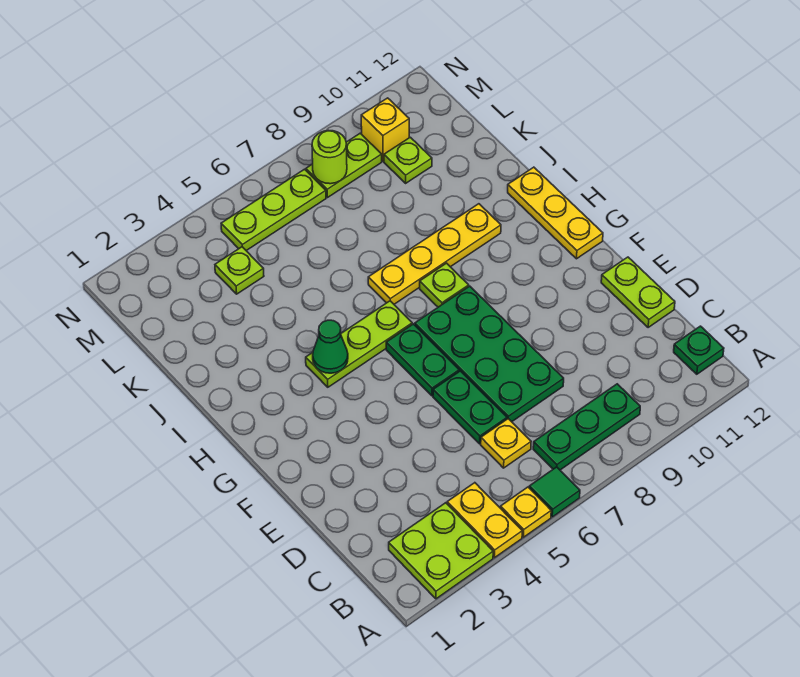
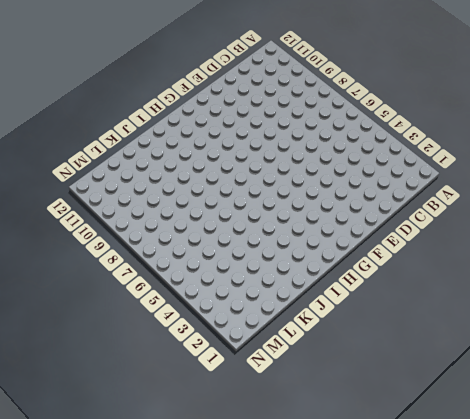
none -> lime plate A2:B3 level 1
none -> yellow plate A4:B4 level 1
none -> yellow plate A5 level 1

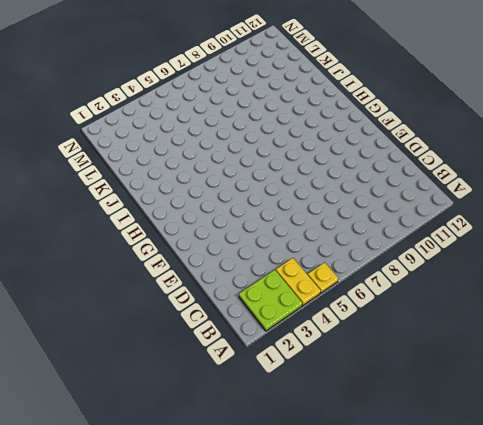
none -> green tile A6 level 1
none -> green plate B7:B9 level 1
none -> green plate B12 level 1

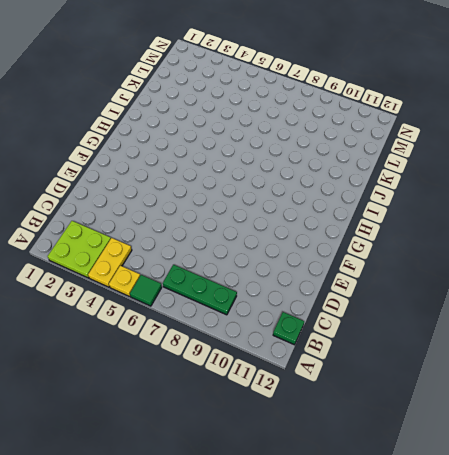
none -> yellow plate C6 level 1
none -> green plate D6:E6 level 1
none -> green plate D7:G8 level 1

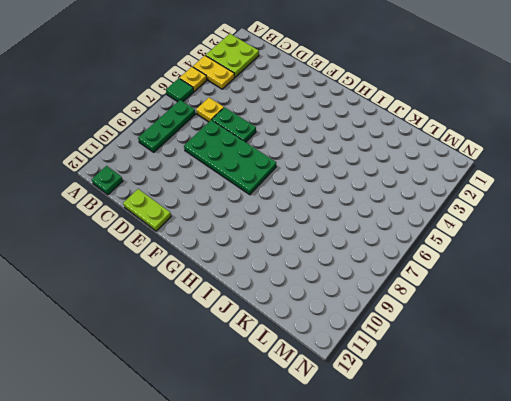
none -> green plate F6:G6 level 1
none -> yellow plate G12:I12 level 1
none -> lime plate H4:H6 level 1

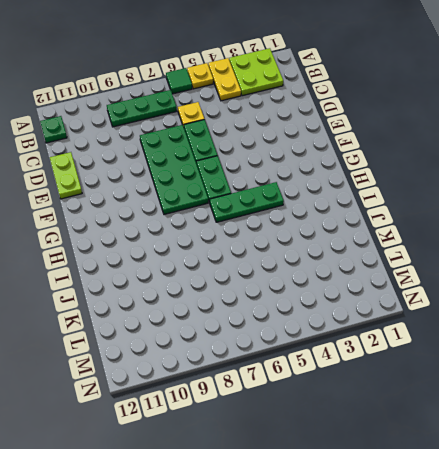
green plate H4:H6 level 1 -> lime plate H4:H6 level 1
none -> yellow plate G12:I12 level 1
none -> lime plate H8 level 1
none -> yellow plate I7:I10 level 1

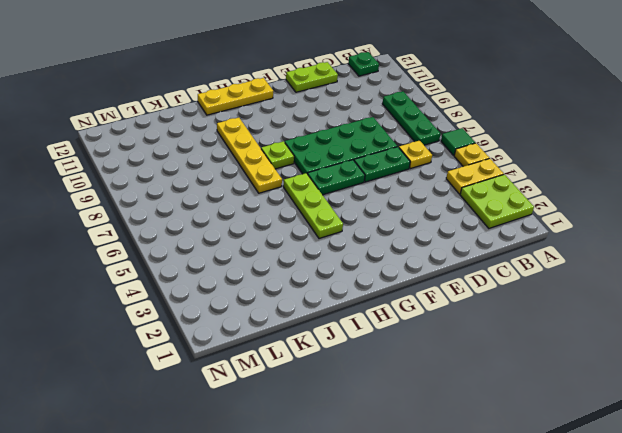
none -> lime plate L4 level 1
none -> lime plate L10 level 1
none -> lime plate M5:M7 level 1

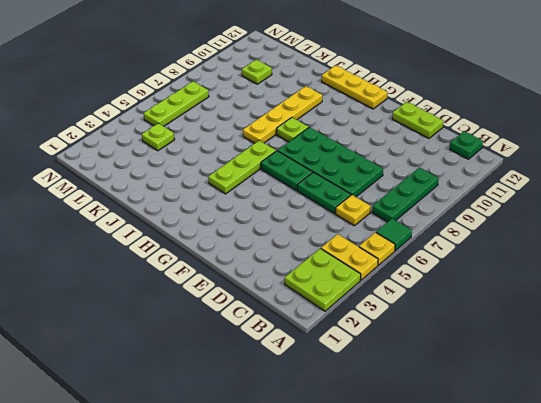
none -> lime plate M8:M9 level 1
none -> yellow brick M10 level 1
none -> green cone H4 level 2

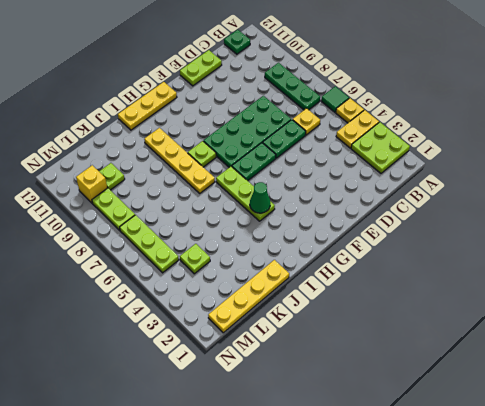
yellow plate J1:M1 level 1 -> none
none -> lime round brick M8 level 2

